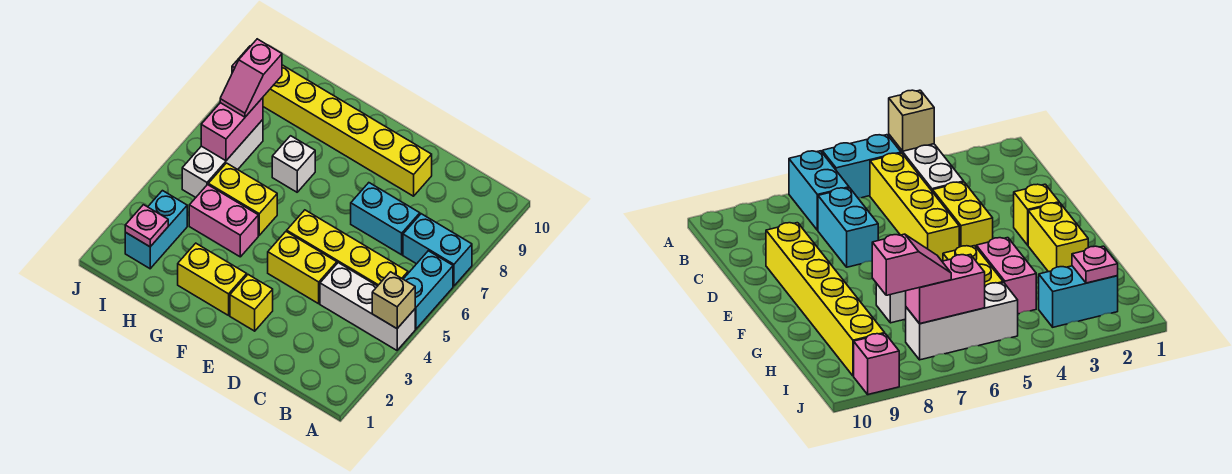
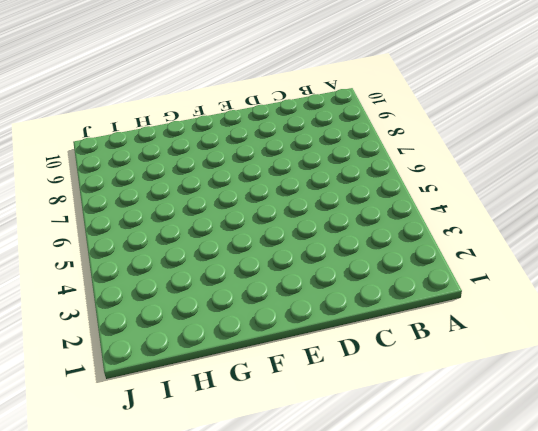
none -> white brick A4:C4 level 1
none -> cyan brick A5:A6 level 1
none -> cyan brick A7:B7 level 1

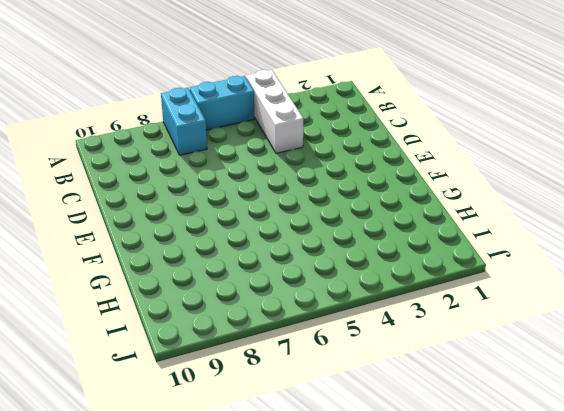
none -> yellow brick B5:E5 level 1
none -> cyan brick C7:D7 level 1
none -> yellow brick D4:E4 level 1

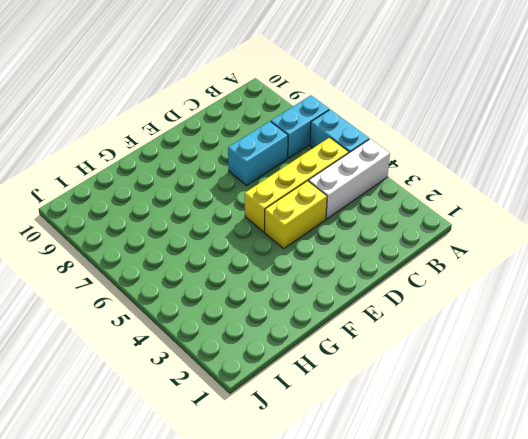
none -> yellow brick D9:I9 level 1
none -> yellow brick E2 level 1
none -> yellow brick F2:G2 level 1

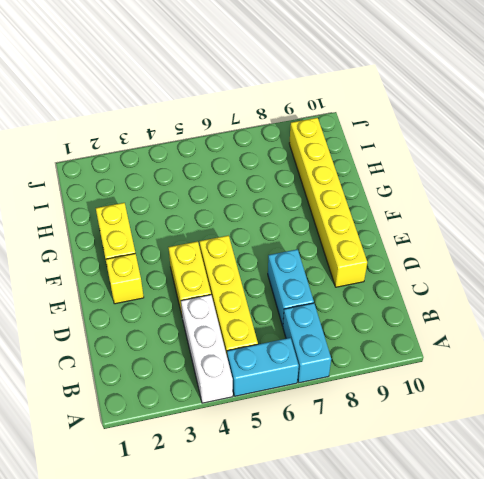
none -> pink brick G4:H4 level 1
none -> yellow brick G5:H5 level 1
none -> white brick G7 level 1

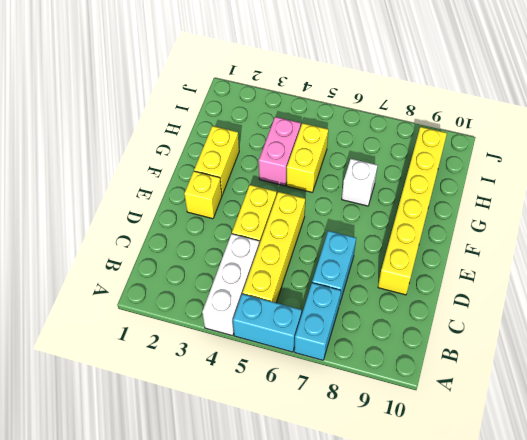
none -> cyan brick I2:I3 level 1
none -> white brick I5:I7 level 1
none -> pink brick J9 level 1

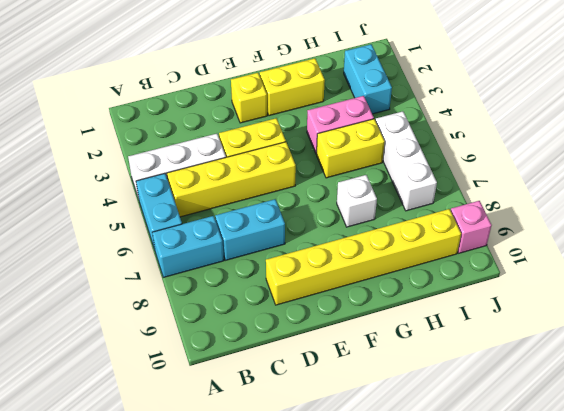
none -> tan brick A4 level 2
none -> pink plate I2 level 2
none -> pink brick I6:I7 level 2

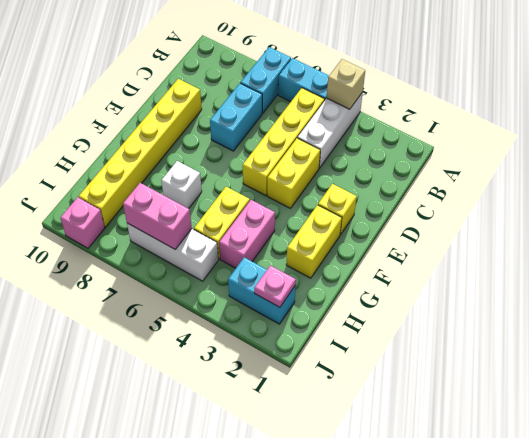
none -> pink slope I7:I8 level 3 top 8

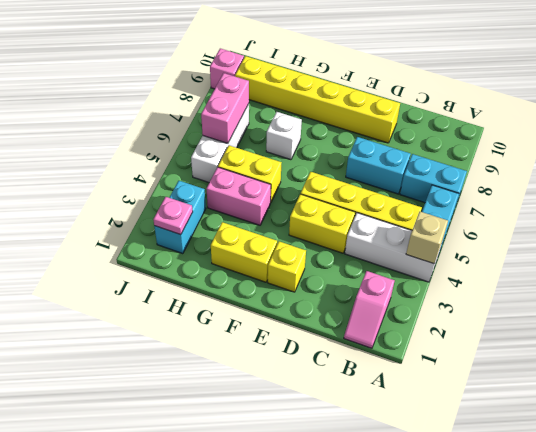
pink slope B1:B2 level 1 top 2 -> pink slope I7:I8 level 3 top 8

